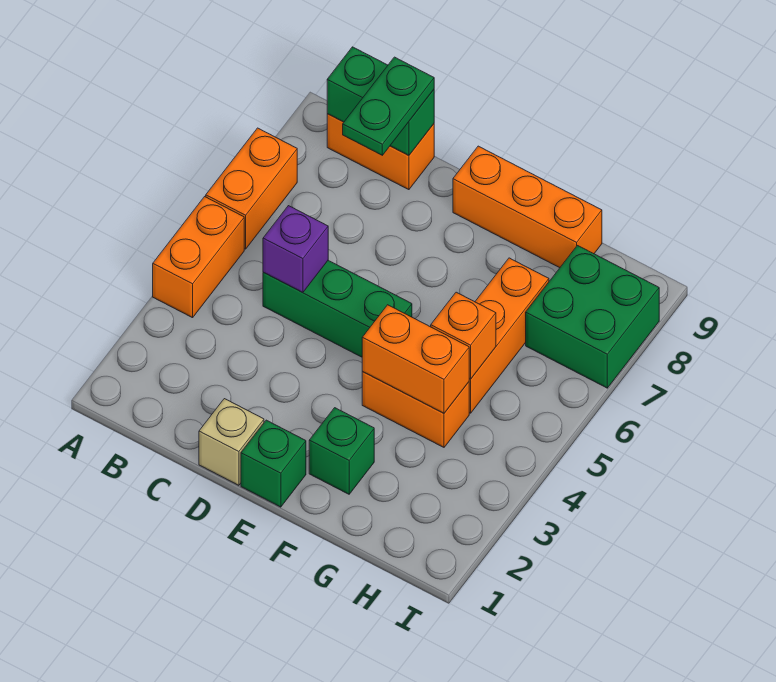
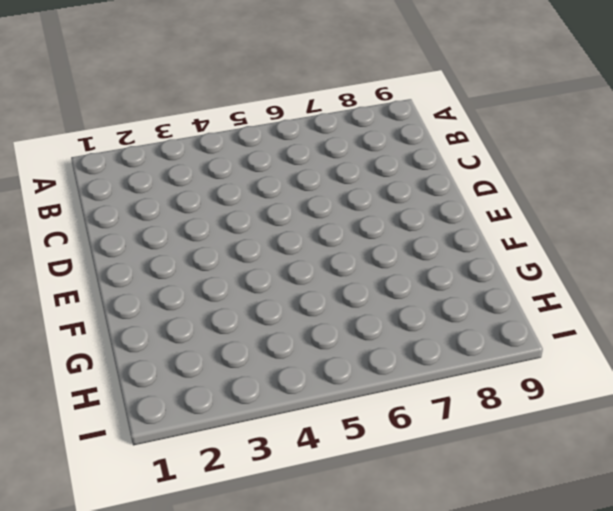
none -> orange brick A4:A5 level 1
none -> orange brick A6:A7 level 1
none -> orange brick B9:C9 level 1

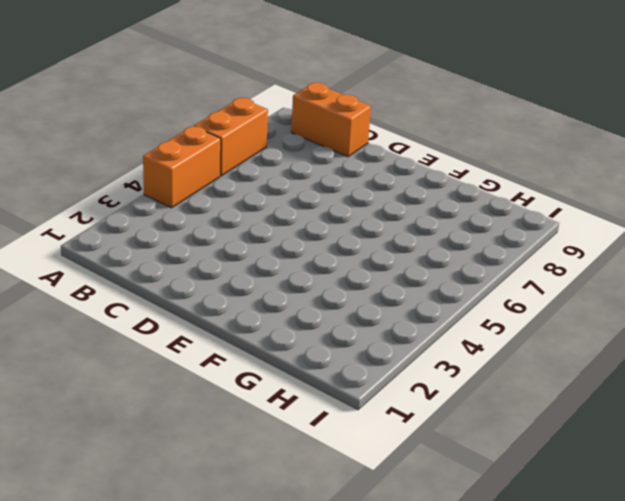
none -> green brick C5:E5 level 1
none -> tan brick D1 level 1
none -> green brick E1 level 1

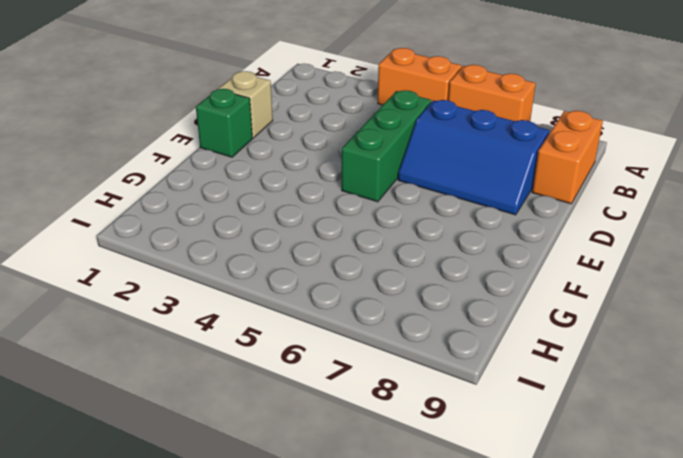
blue slope C6:D8 level 1 top C -> none
none -> orange brick E9:G9 level 1
none -> green brick F2 level 1
none -> orange brick F4:G4 level 1

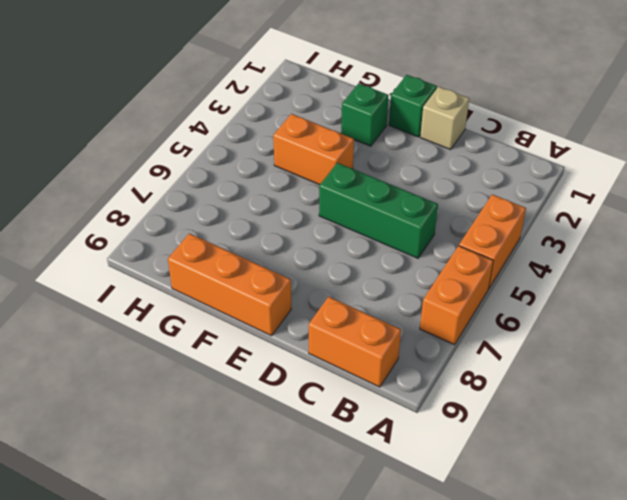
none -> orange brick G5:G7 level 1
none -> green brick H7:I8 level 1
none -> green brick B9:C9 level 2

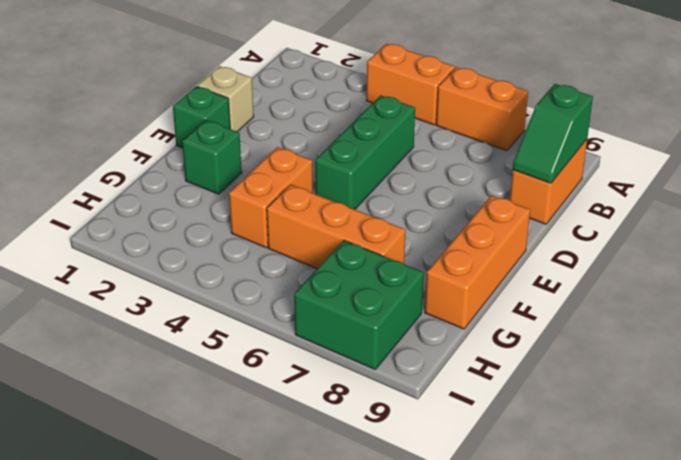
green slope B9:C9 level 2 top B -> green brick B9:C9 level 2
none -> purple brick C5 level 2
none -> orange brick F4:G4 level 2
none -> orange brick G5 level 2

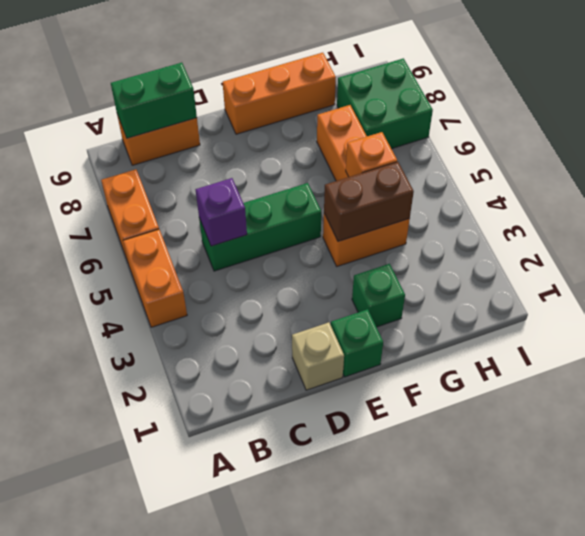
brown brick F4:G4 level 2 -> orange brick F4:G4 level 2
none -> green plate C8:C9 level 3

